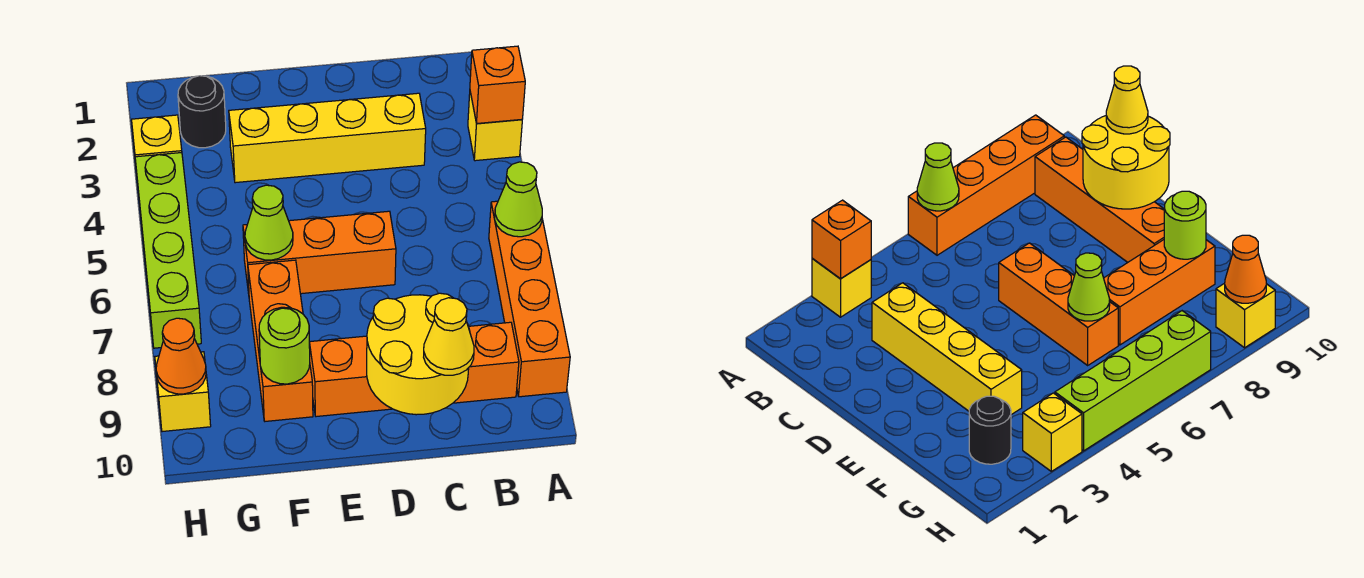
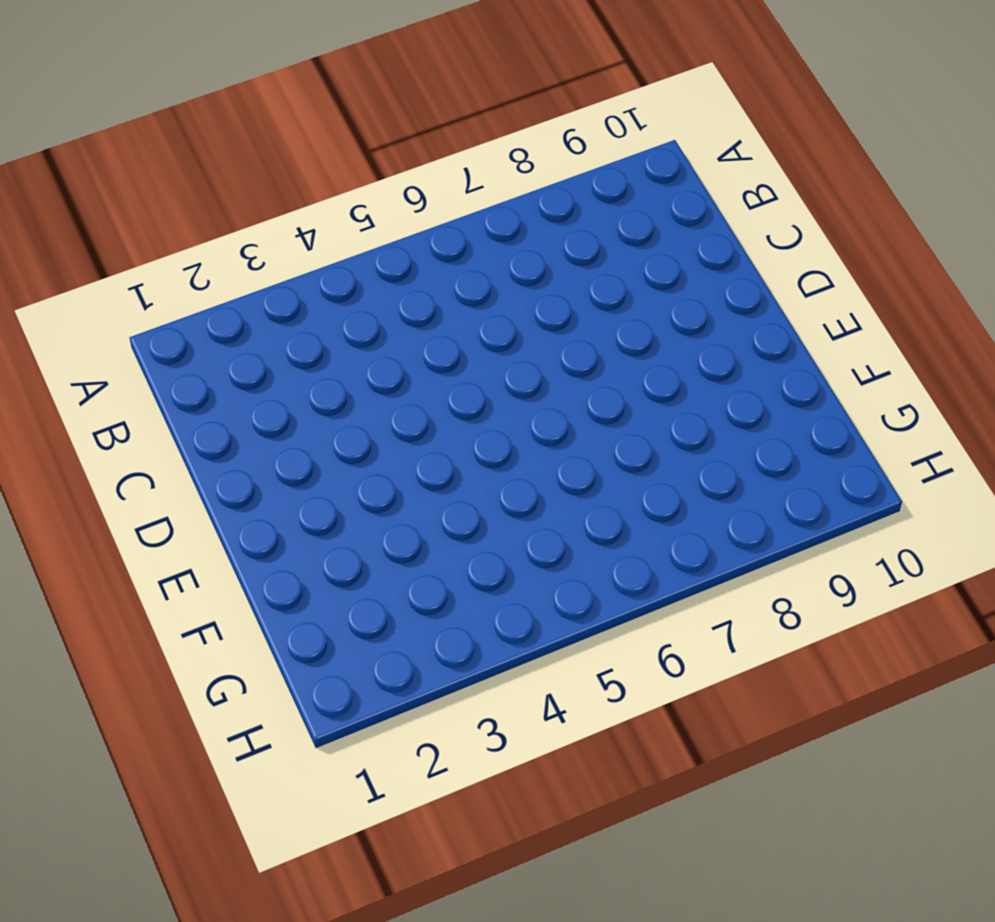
none -> yellow brick A3 level 1
none -> orange brick A6:A9 level 1
none -> orange brick B9:E9 level 1

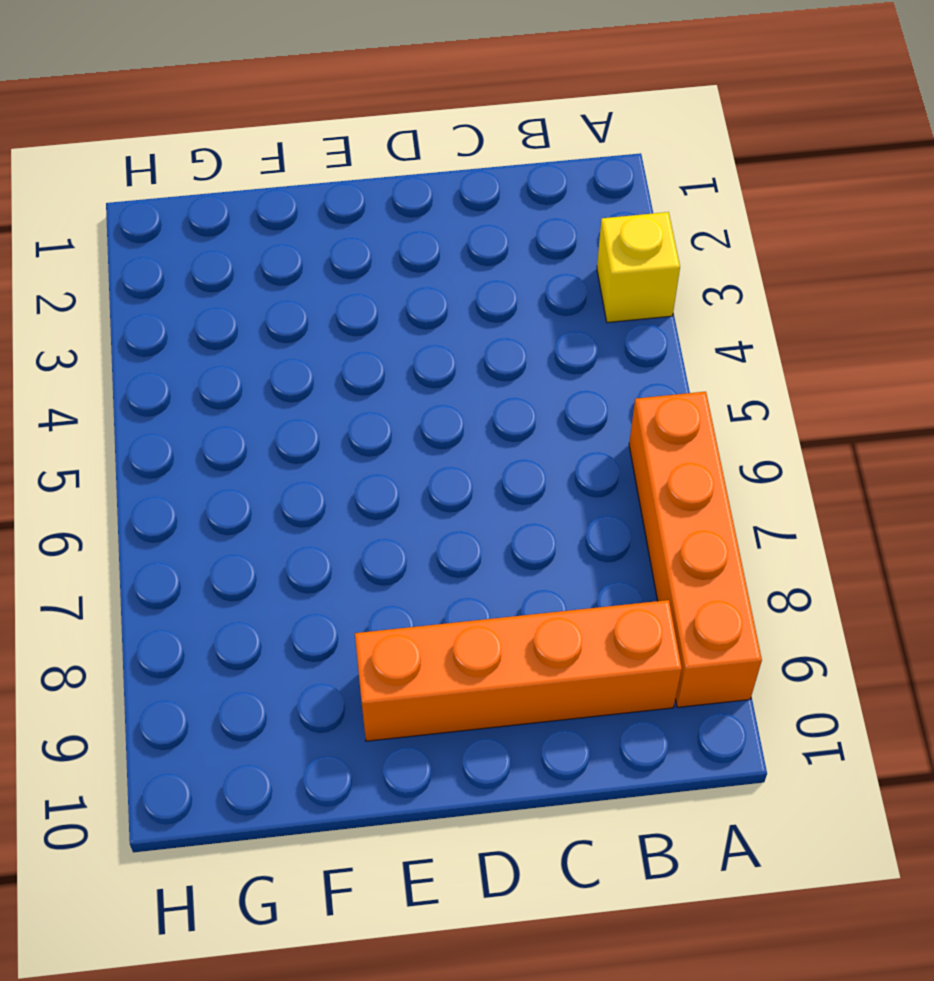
none -> yellow brick C3:F3 level 1
none -> orange brick D6:F6 level 1
none -> orange brick F7:F9 level 1

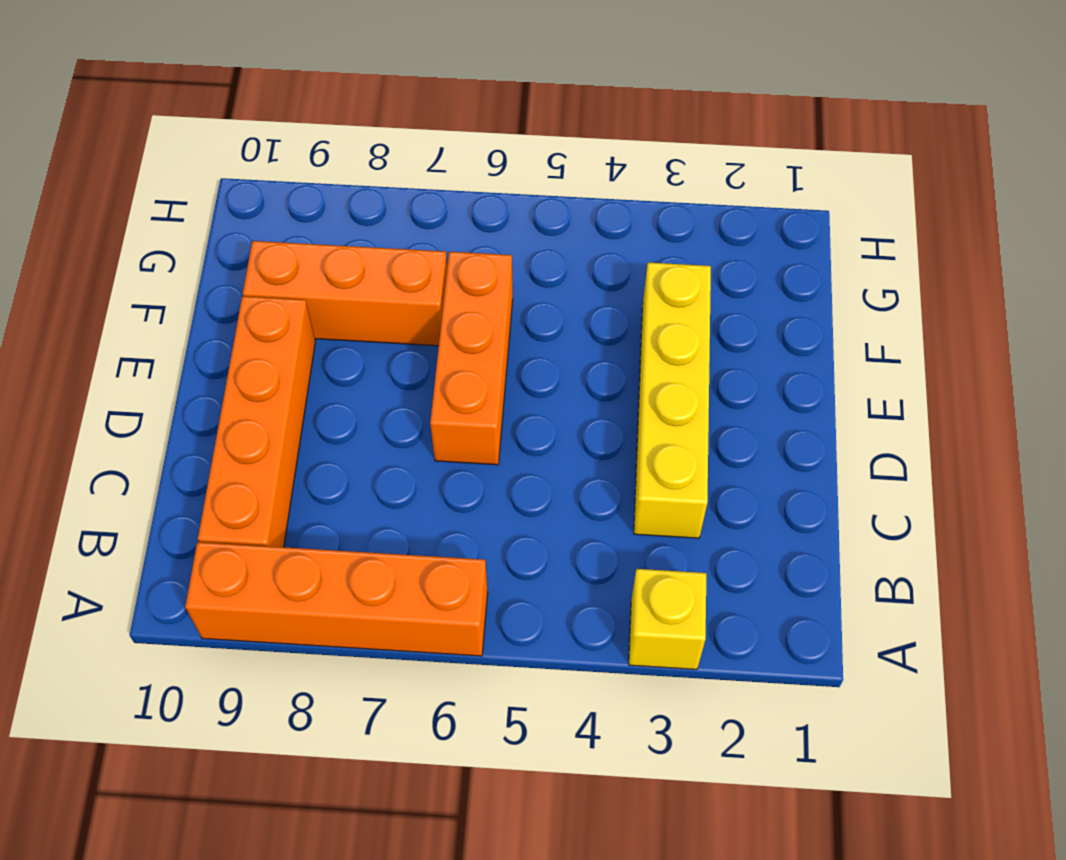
none -> black round brick G2 level 1
none -> yellow brick H3 level 1
none -> lime brick H4:H7 level 1

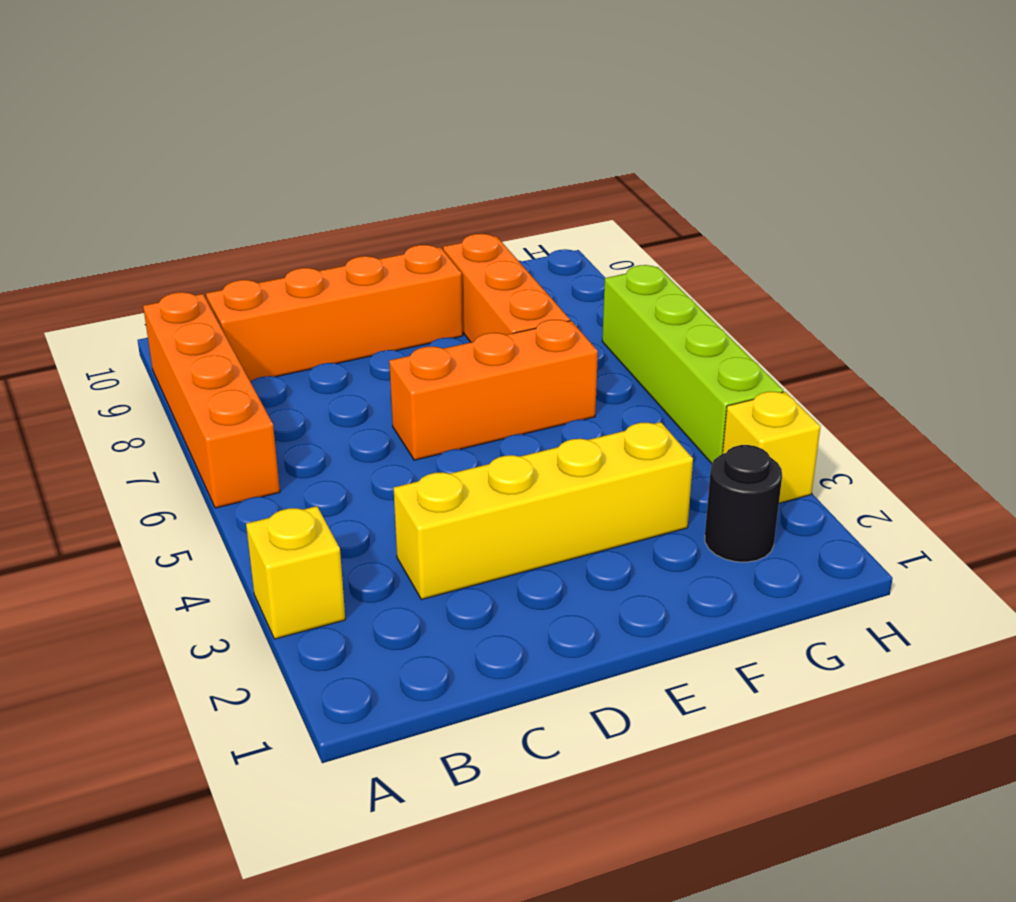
none -> yellow brick H9 level 1
none -> orange brick A3 level 2
none -> lime cone A6 level 2

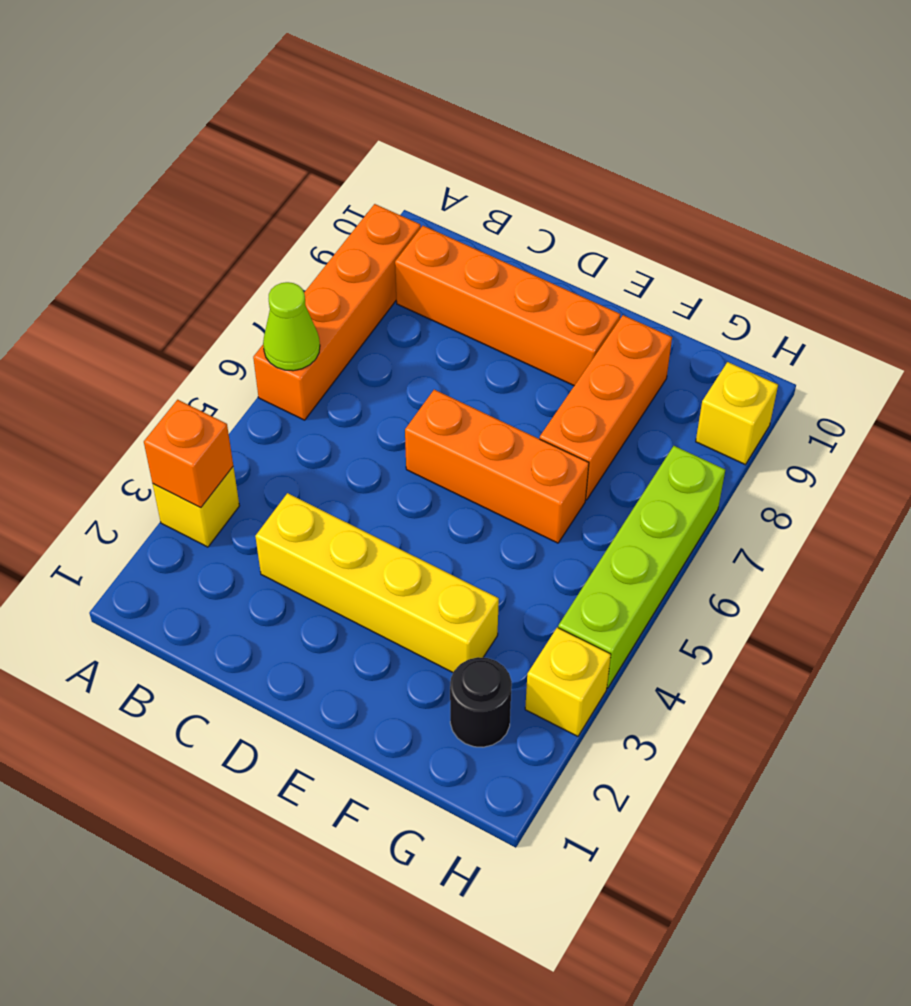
none -> yellow round brick C9:D10 level 2
none -> lime cone F6 level 2
none -> lime round brick F9 level 2

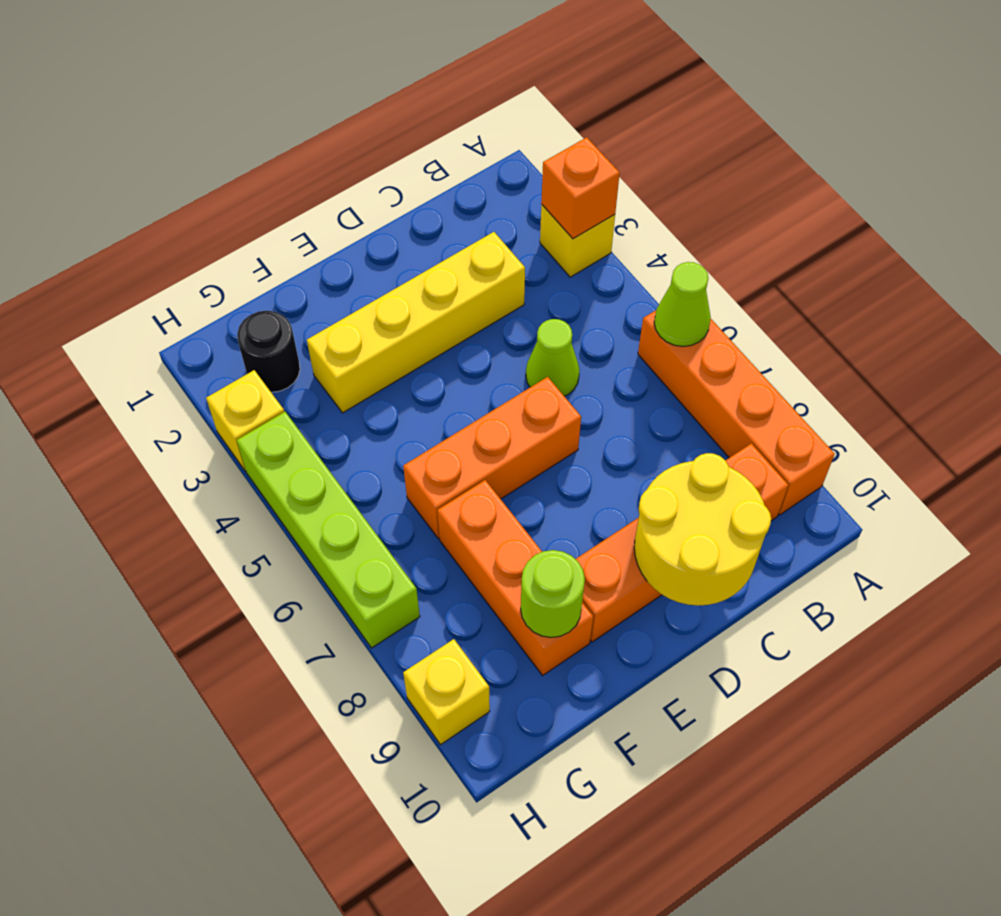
lime cone C5 level 1 -> lime cone F6 level 2
none -> orange cone H9 level 2
none -> yellow cone C10 level 3

